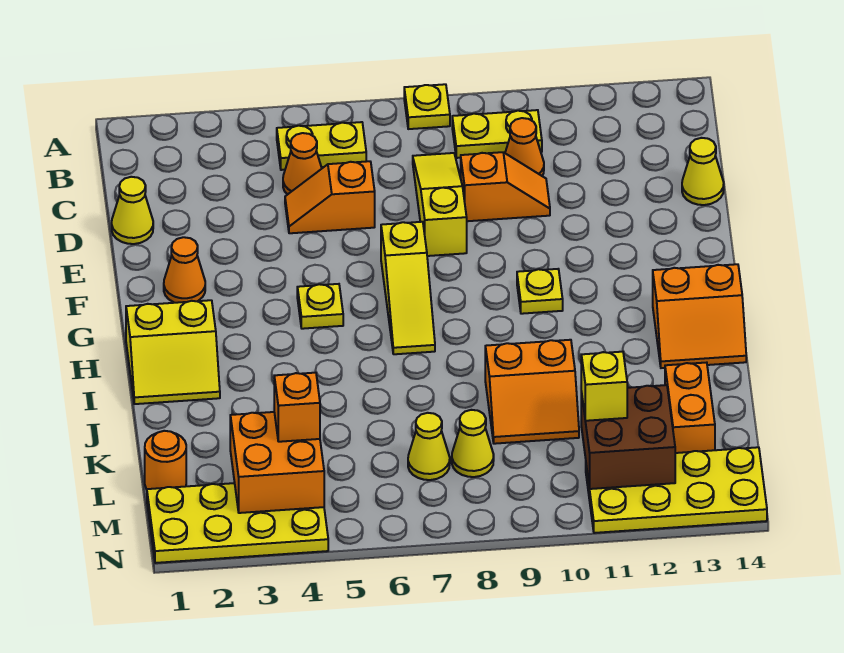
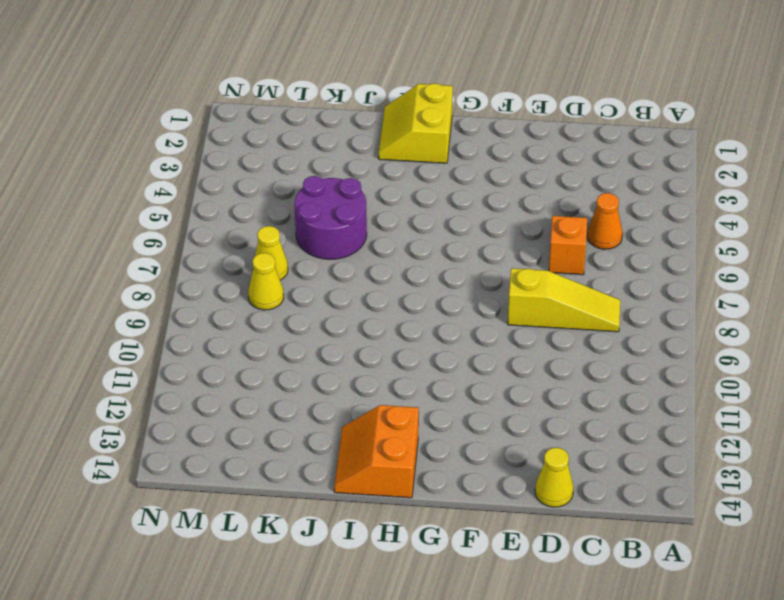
purple round brick J5:K6 level 1 -> none
none -> yellow plate A8 level 1
none -> yellow plate B5:B6 level 1
none -> yellow plate B9:B10 level 1

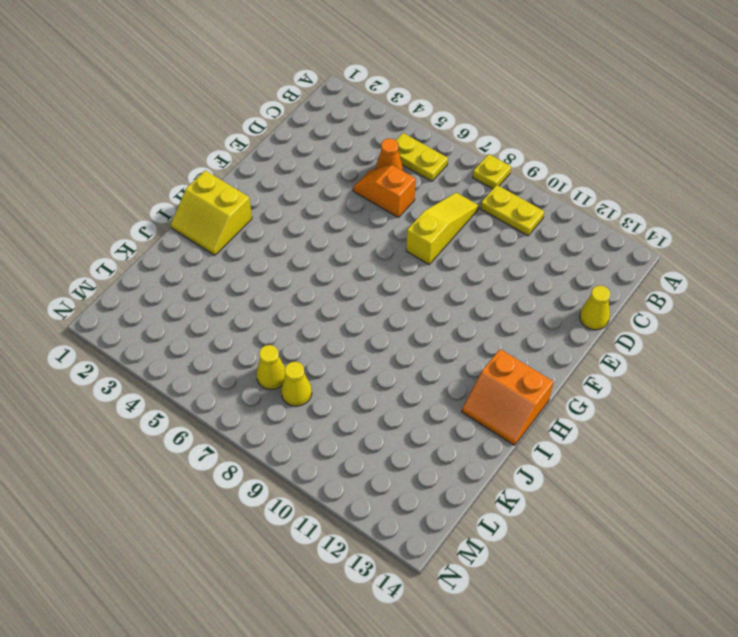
none -> orange cone C10 level 1
none -> yellow cone D1 level 1
none -> orange slope D9:D10 level 1 top 9

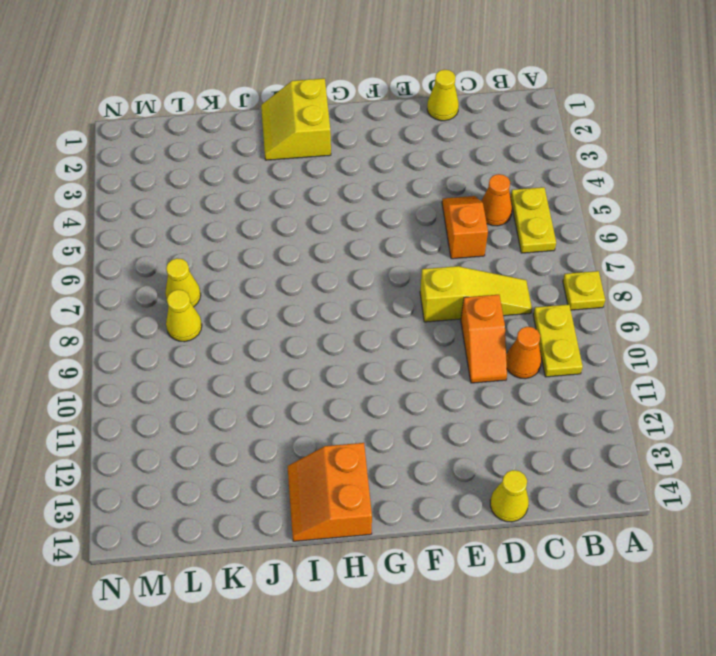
none -> orange cone F2 level 1
none -> yellow slope F7:H7 level 1 top F
none -> yellow plate G5 level 1

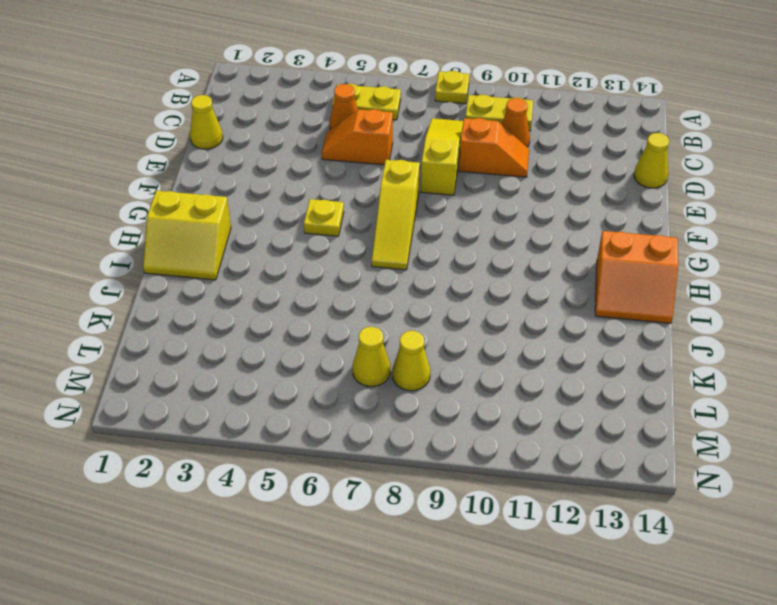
none -> orange cone F2 level 1
none -> yellow plate G10 level 1
none -> orange slope J9:K10 level 1 top J

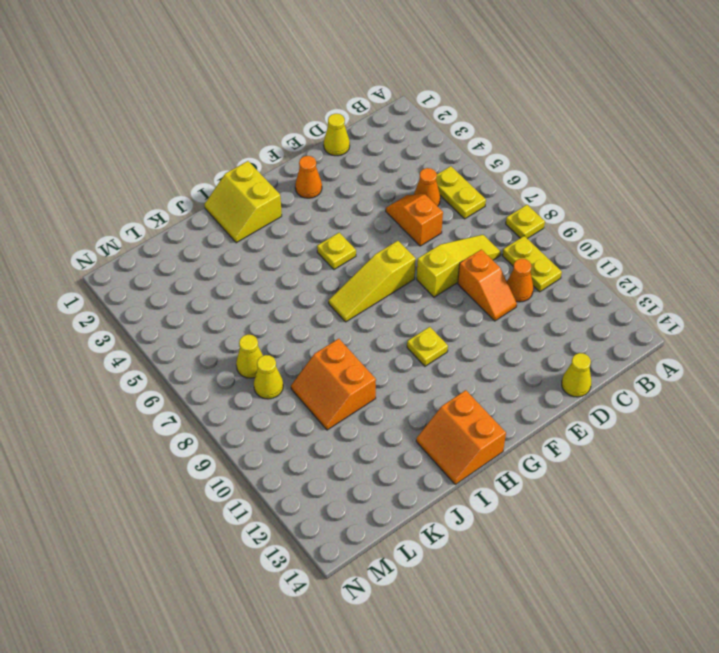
none -> orange brick K13:L13 level 1
none -> orange round brick L1 level 1
none -> yellow plate M1:N4 level 1

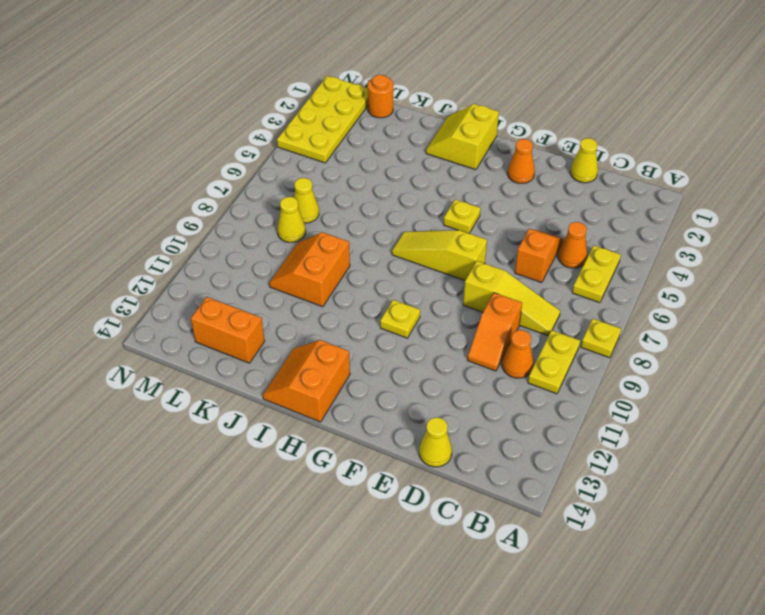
none -> yellow plate M11:N14 level 1
none -> orange brick L3:M4 level 2
none -> brown brick L11:M12 level 2

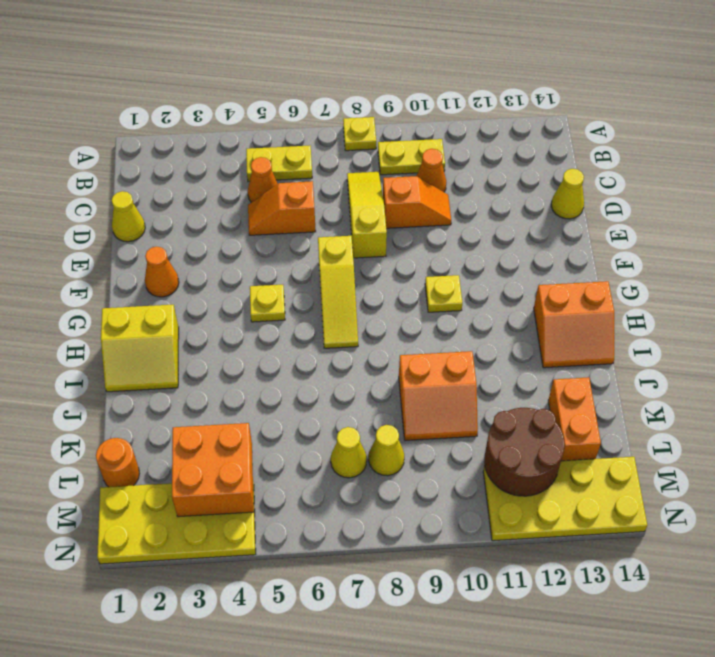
brown round brick L11:M12 level 2 -> brown brick L11:M12 level 2
none -> orange brick L4 level 3
none -> yellow brick L11 level 3

